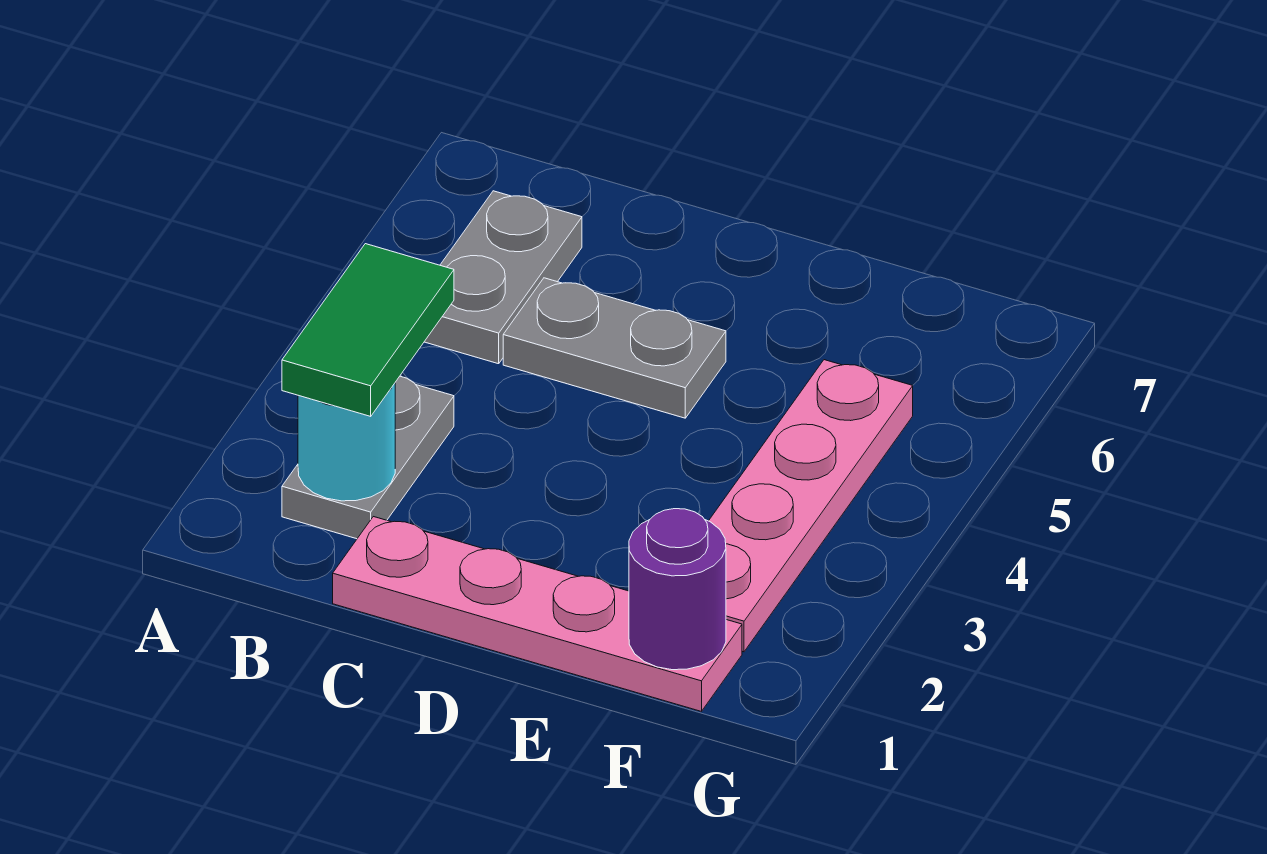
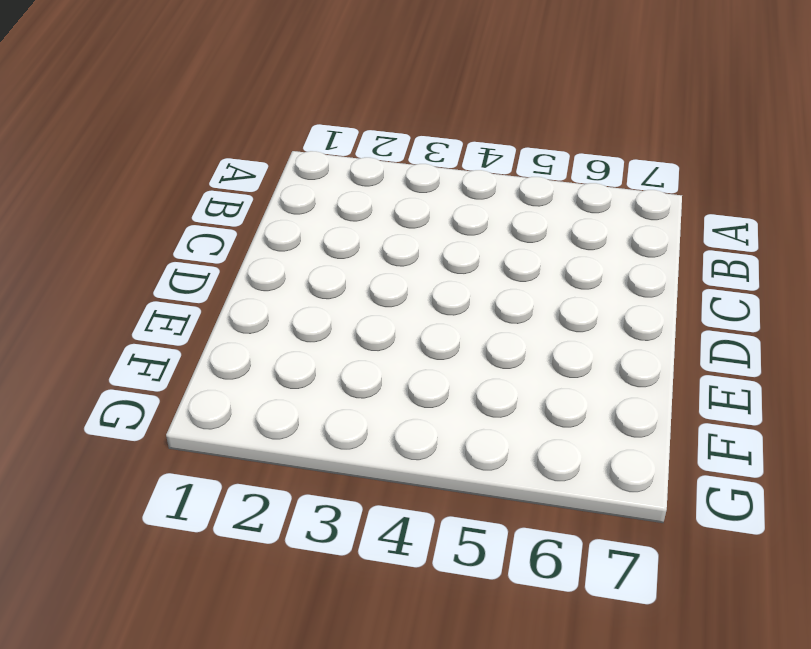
none -> grey plate B2:B3 level 1
none -> grey plate B5:B6 level 1

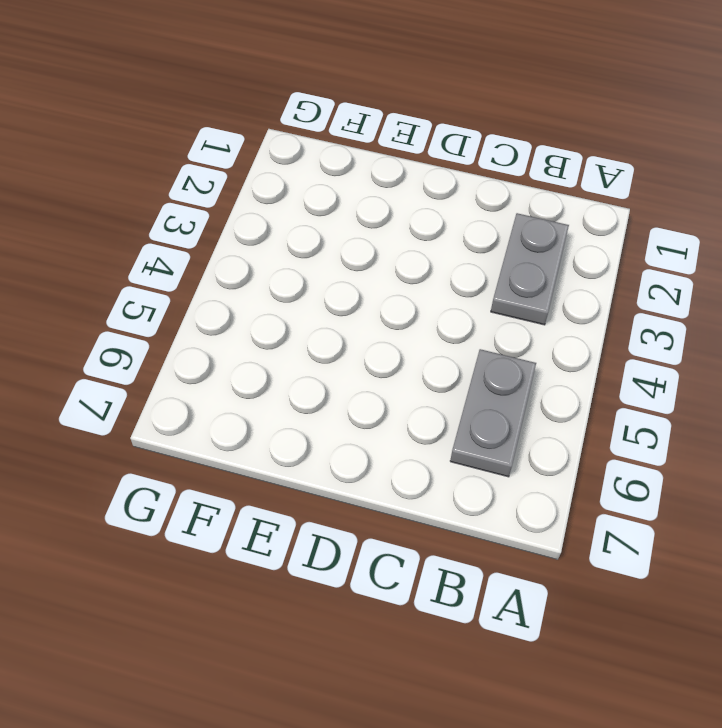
none -> pink plate C1:F1 level 1
none -> grey plate C5:D5 level 1

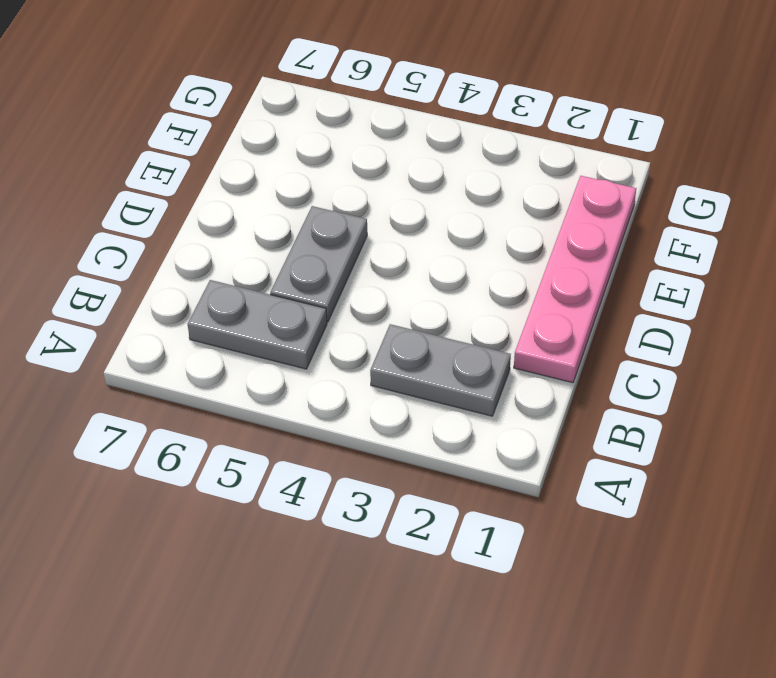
none -> pink plate F2:F5 level 1
none -> cyan round brick B2 level 2

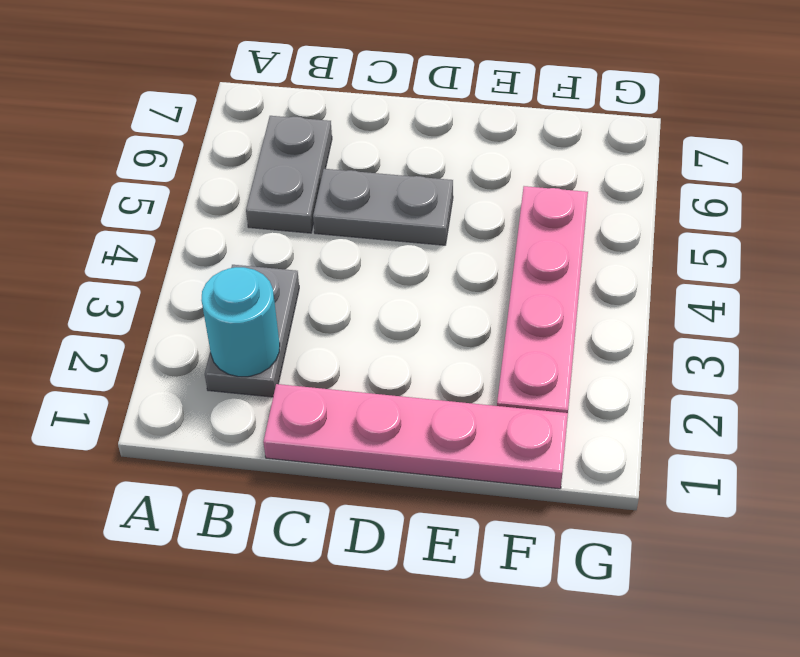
none -> purple round brick F1 level 2
none -> green tile B2:B3 level 3

